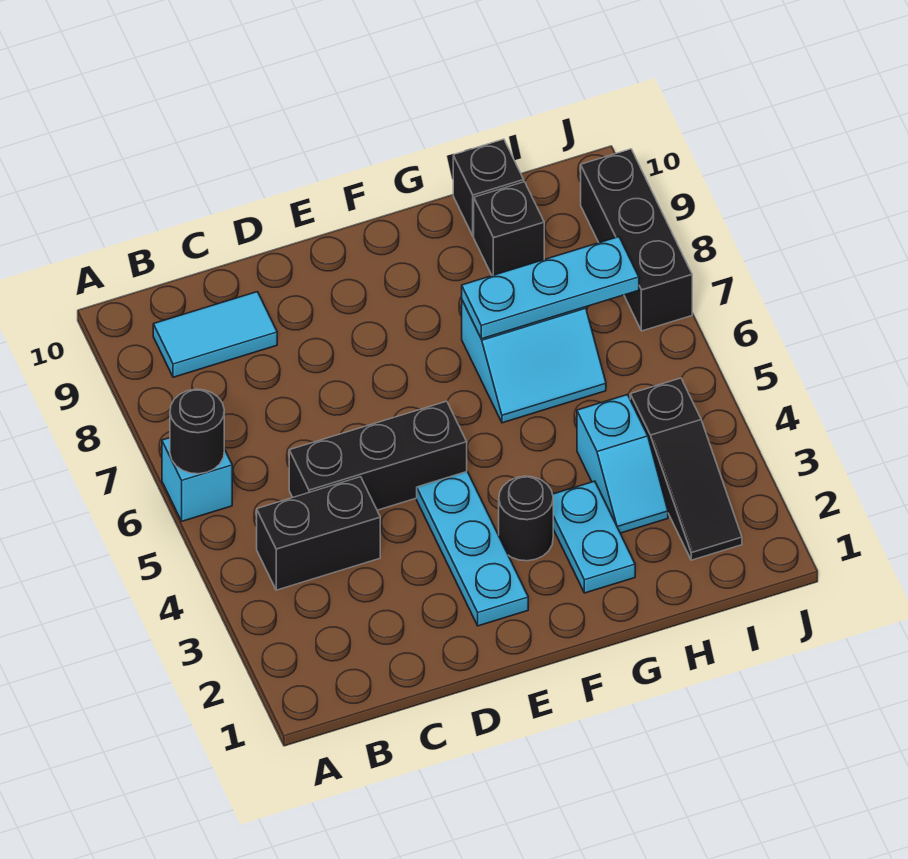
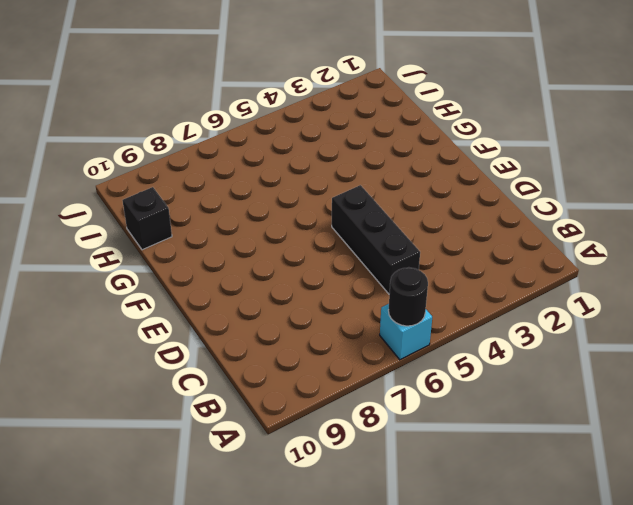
none -> black brick B4:C4 level 1
none -> cyan tile B9:C9 level 1
none -> cyan plate E2:E4 level 1

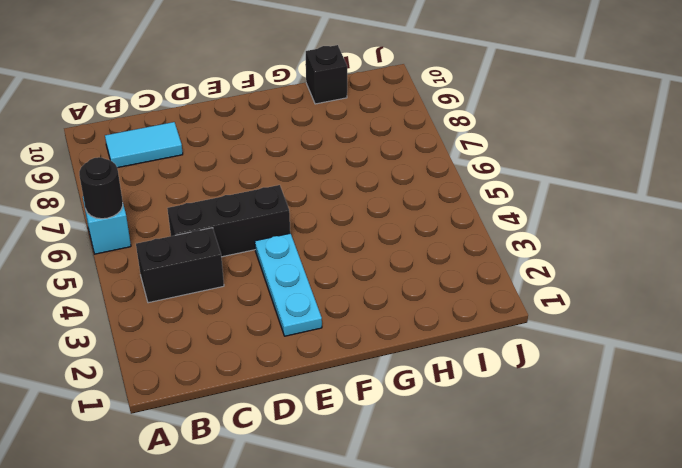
none -> black round brick F3 level 1
none -> cyan plate G2:G3 level 1
none -> cyan slope G6:H7 level 1 top 7

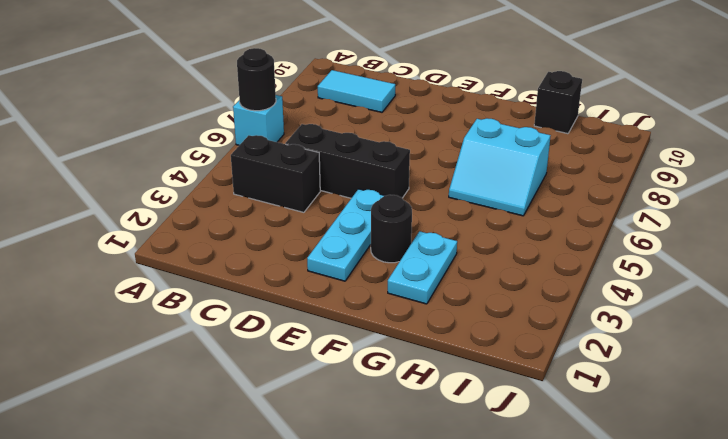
none -> cyan slope H3:H4 level 1 top 4
none -> black brick H9 level 1
none -> black slope I2:I4 level 1 top 4

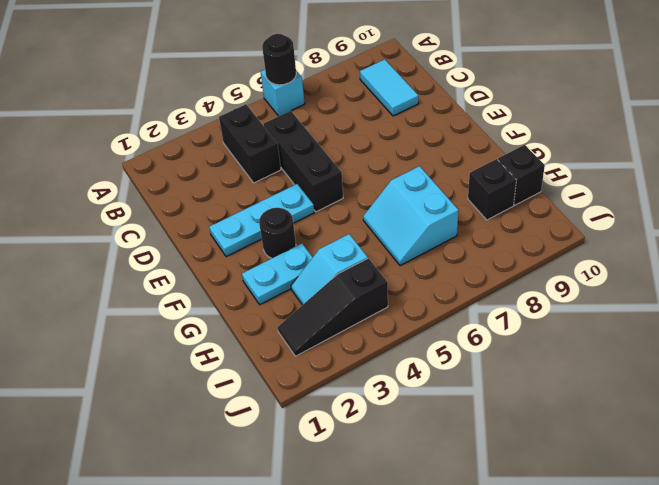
none -> black brick J7:J9 level 1
none -> cyan plate G7:I7 level 2

